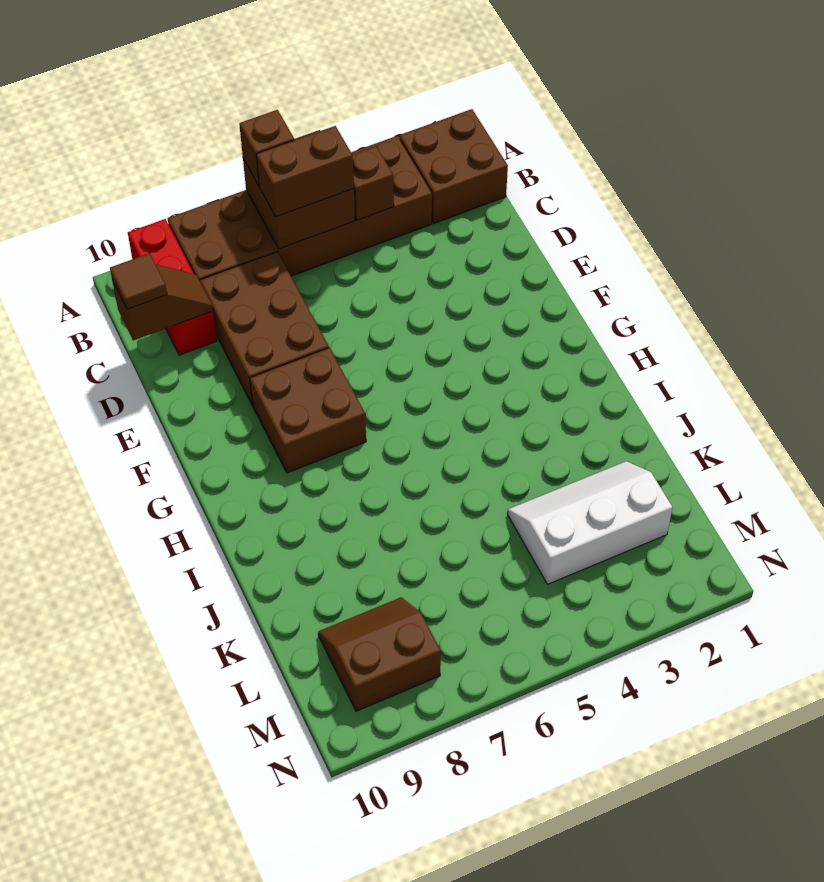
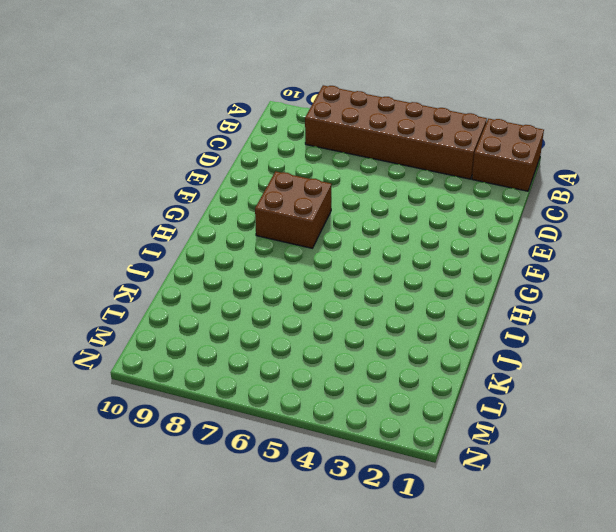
none -> red brick A9:C9 level 1
none -> brown brick C7:E8 level 1
none -> white slope K2:L4 level 1 top L

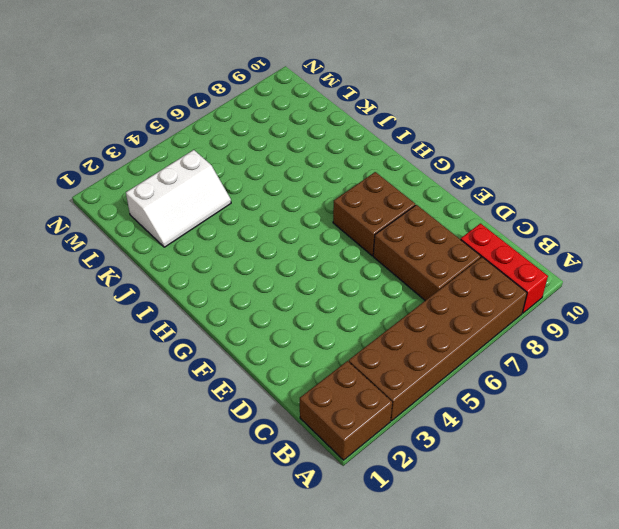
none -> brown slope L8:M9 level 1 top M
none -> brown brick A5:B6 level 2
none -> brown brick B4 level 2

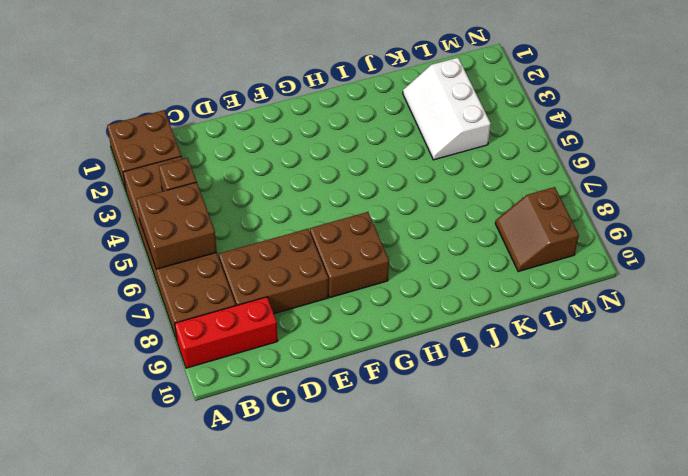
none -> brown slope C9:C10 level 2 top 10
none -> brown brick A6 level 3
none -> brown brick B5:B6 level 3

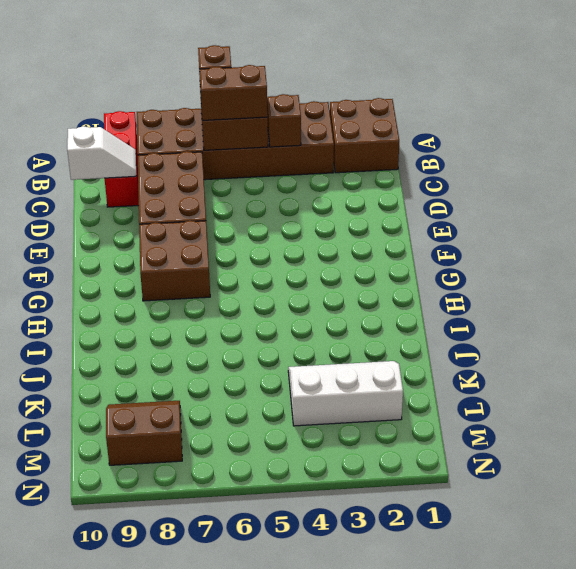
white slope C9:C10 level 2 top 10 -> brown slope C9:C10 level 2 top 10
none -> brown tile C10 level 3

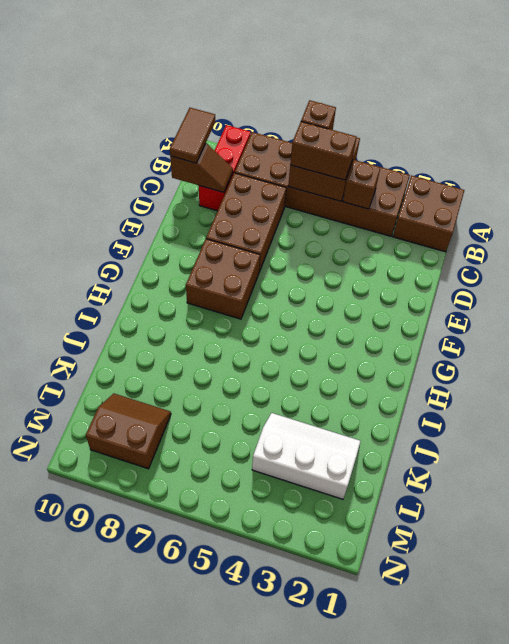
brown tile B10:C10 level 3 -> brown tile C10 level 3

